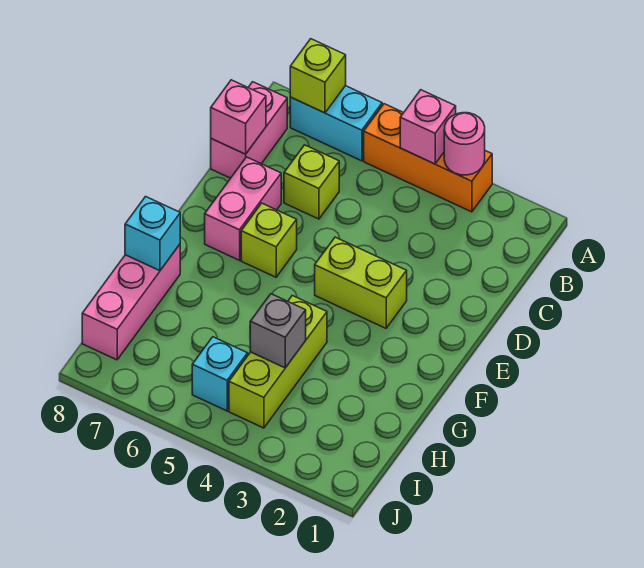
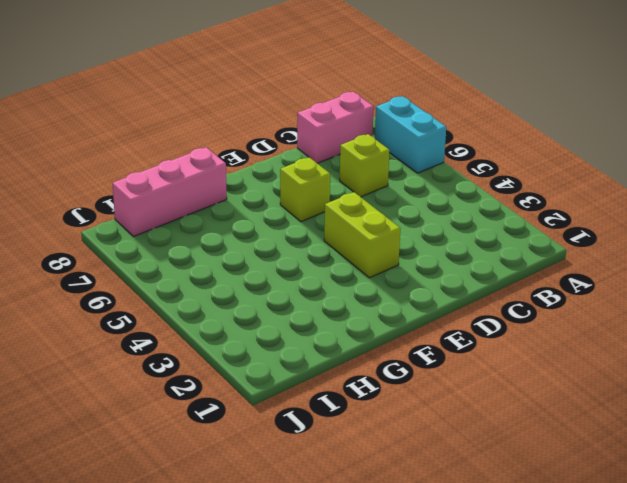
none -> orange brick A3:A5 level 1
none -> pink brick D7:E7 level 1
none -> lime brick G4:I4 level 1

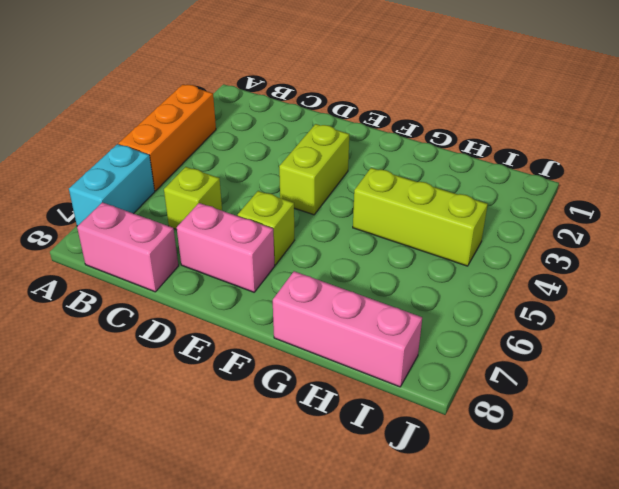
none -> cyan brick I5 level 1
none -> pink round brick A3 level 2
none -> pink brick A4 level 2

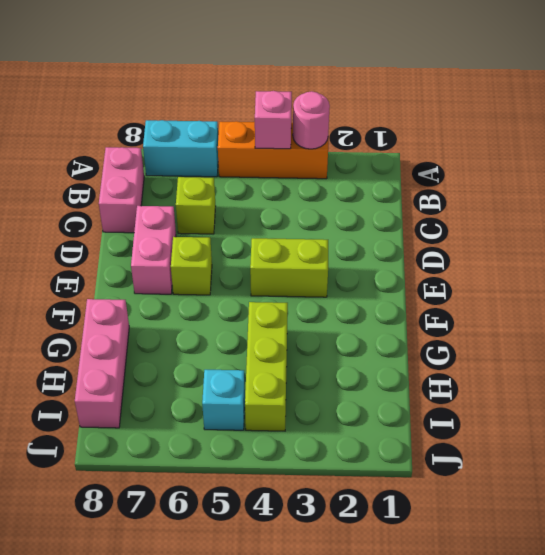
none -> lime brick A7 level 2
none -> pink brick C8 level 2
none -> cyan brick G8 level 2

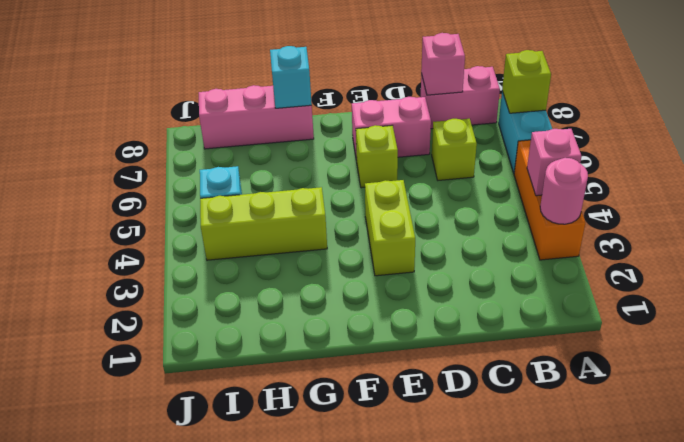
none -> grey brick H4 level 2

